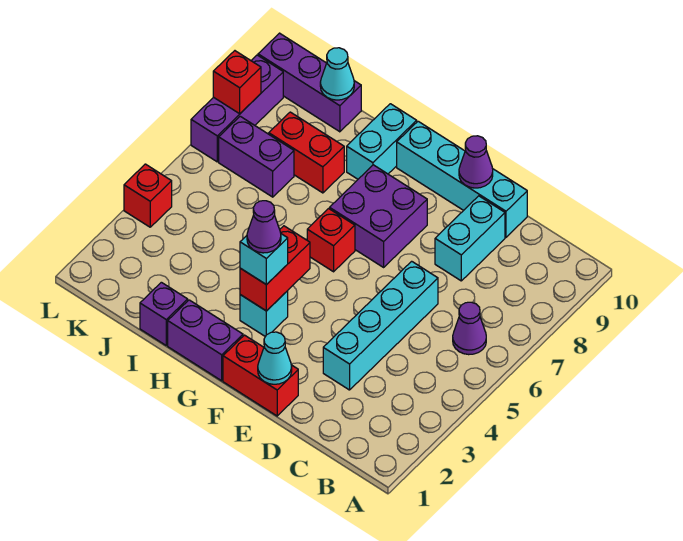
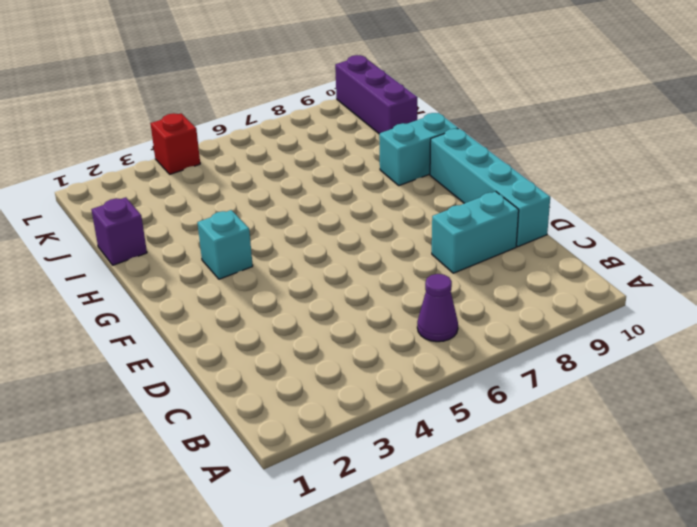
none -> cyan brick D3:D6 level 1
none -> red brick E1:F1 level 1
none -> purple brick F7:G8 level 1

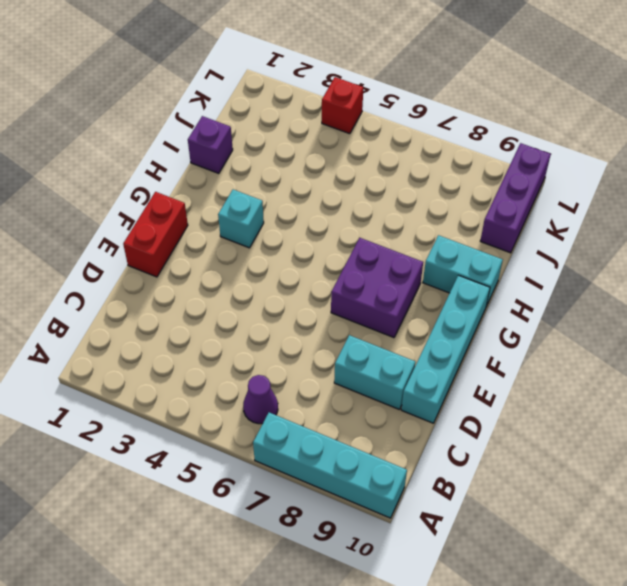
cyan brick A7:A10 level 1 -> cyan brick D3:D6 level 1
none -> purple brick G1:H1 level 1
none -> red brick G6 level 1
none -> red brick I8:J8 level 1

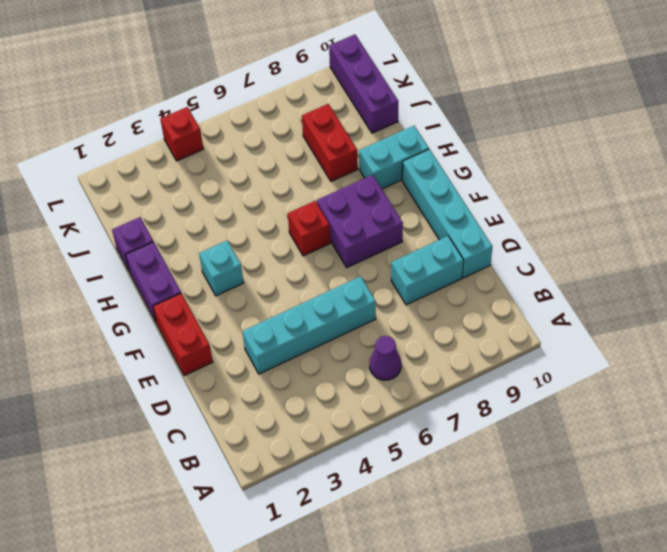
none -> purple brick J7:K7 level 1
none -> purple brick L7:L9 level 1
none -> cyan cone E1 level 2

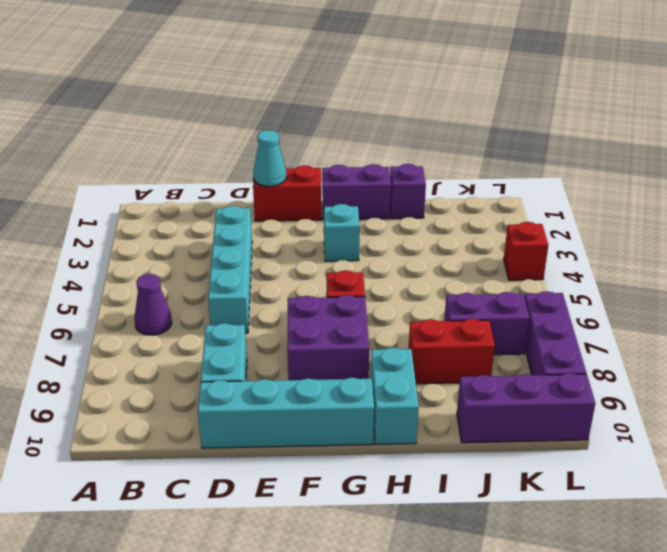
none -> purple cone E10 level 2
none -> red brick G3:G4 level 2
none -> cyan cone J10 level 2

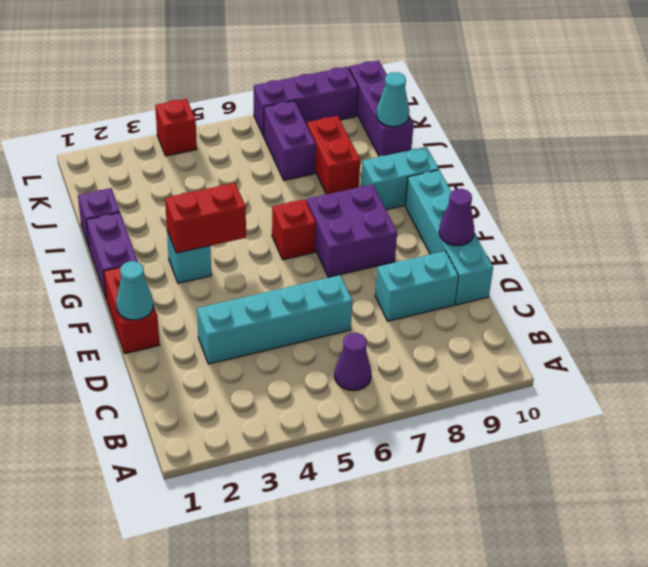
none -> red brick L8 level 2
none -> cyan brick G3 level 3
none -> purple cone G3 level 4

